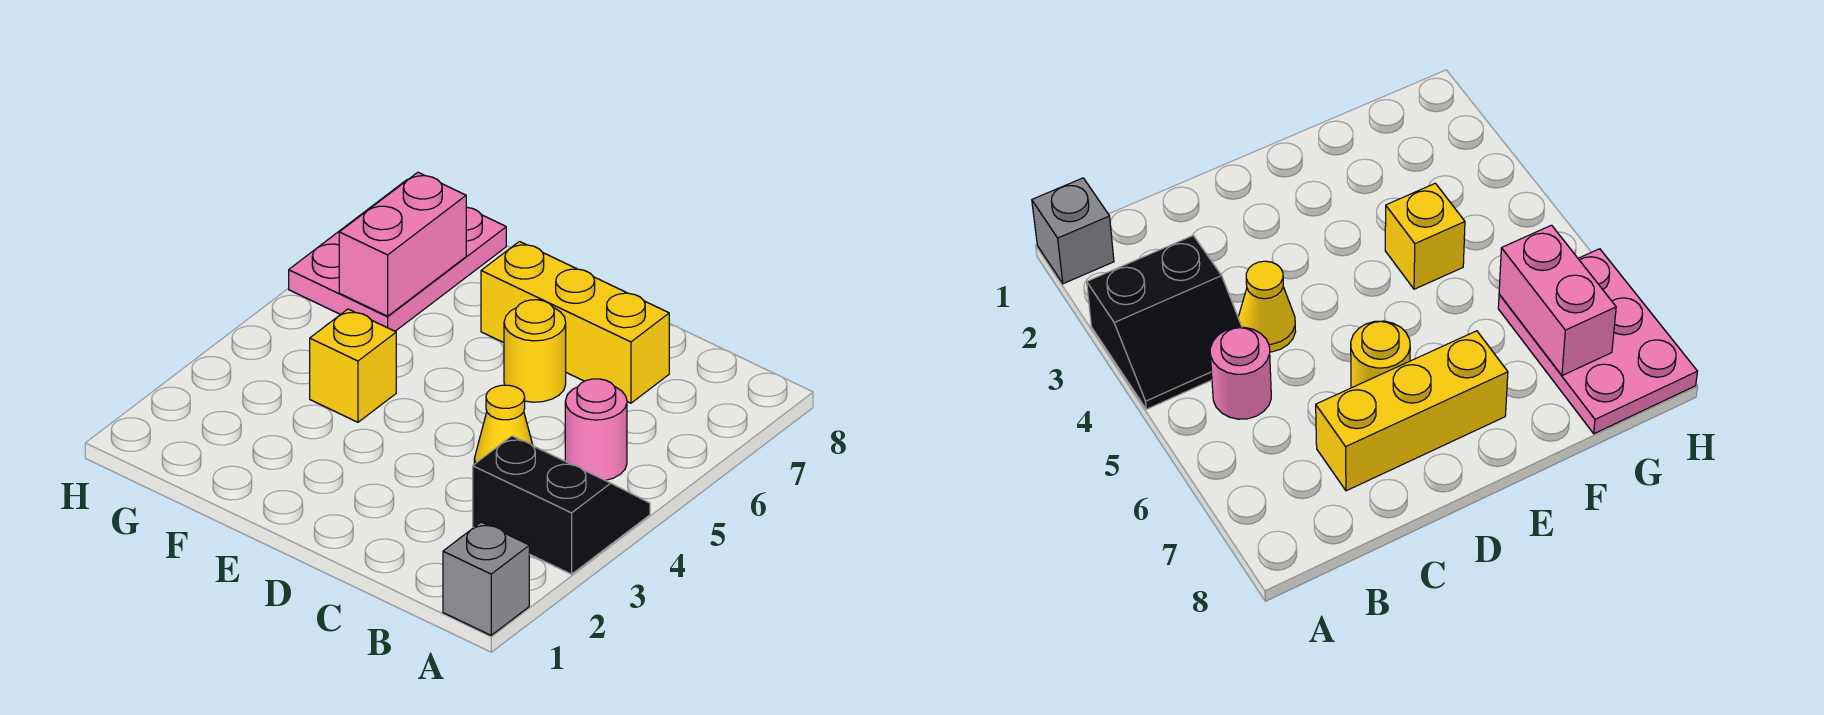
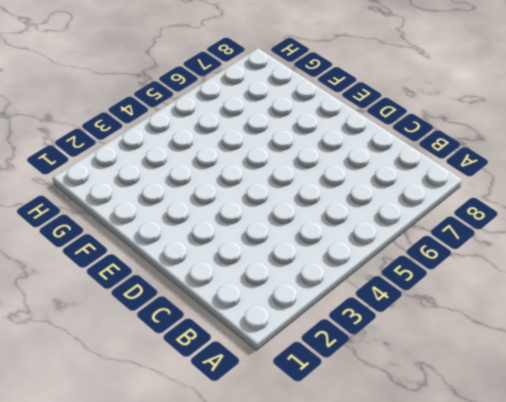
none -> grey brick A1 level 1
none -> black slope A3:B4 level 1 top 3

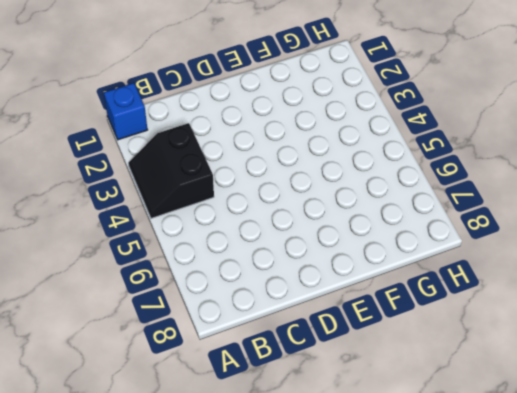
blue brick A1 level 1 -> grey brick A1 level 1
black slope A3:B4 level 1 top B -> black slope A3:B4 level 1 top 3
none -> pink round brick B5 level 1
none -> yellow cone C4 level 1

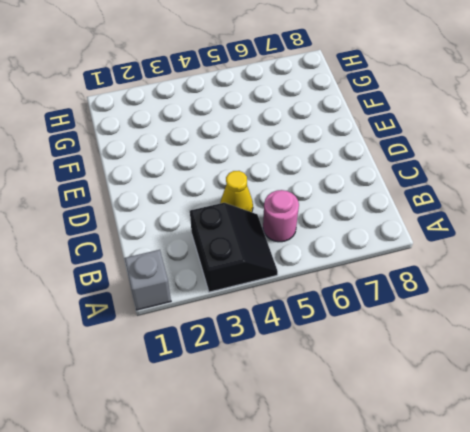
none -> yellow brick C7:E7 level 1
none -> yellow round brick D6 level 1

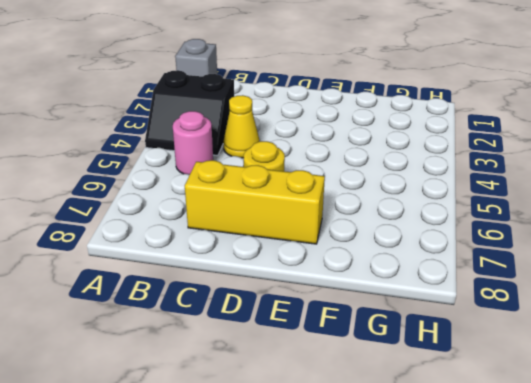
none -> yellow brick F4 level 1
none -> pink plate G6:H8 level 1

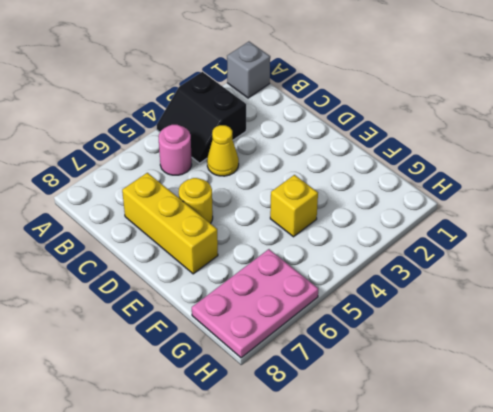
none -> pink brick G6:G7 level 2

